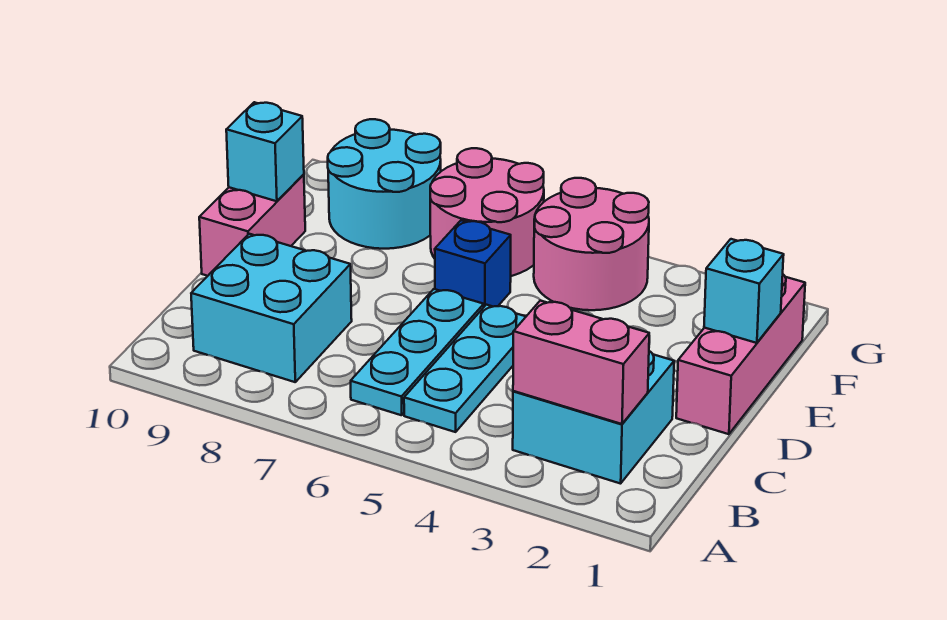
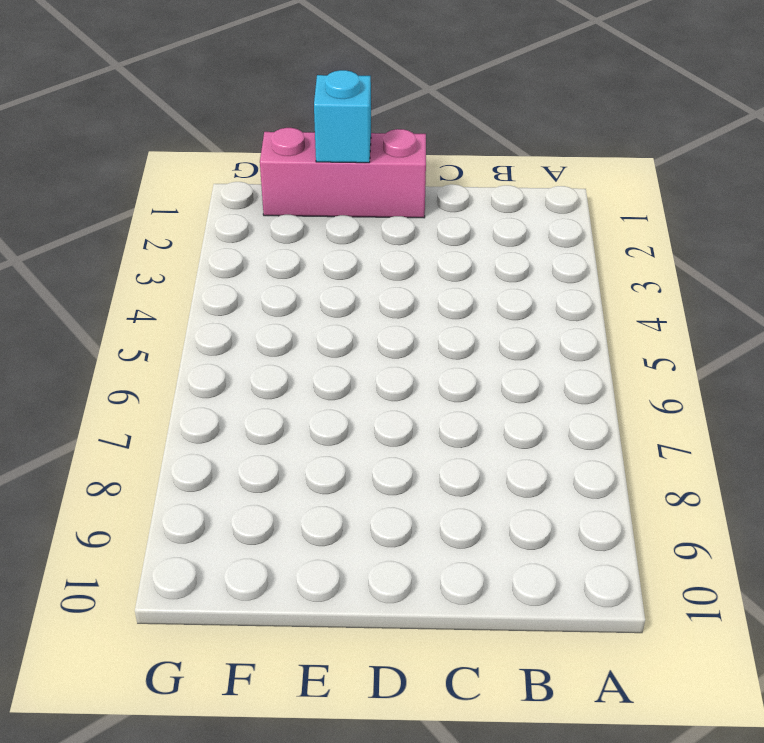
none -> cyan brick B2:C3 level 1
none -> cyan plate B5:D5 level 1
none -> cyan plate B6:D6 level 1

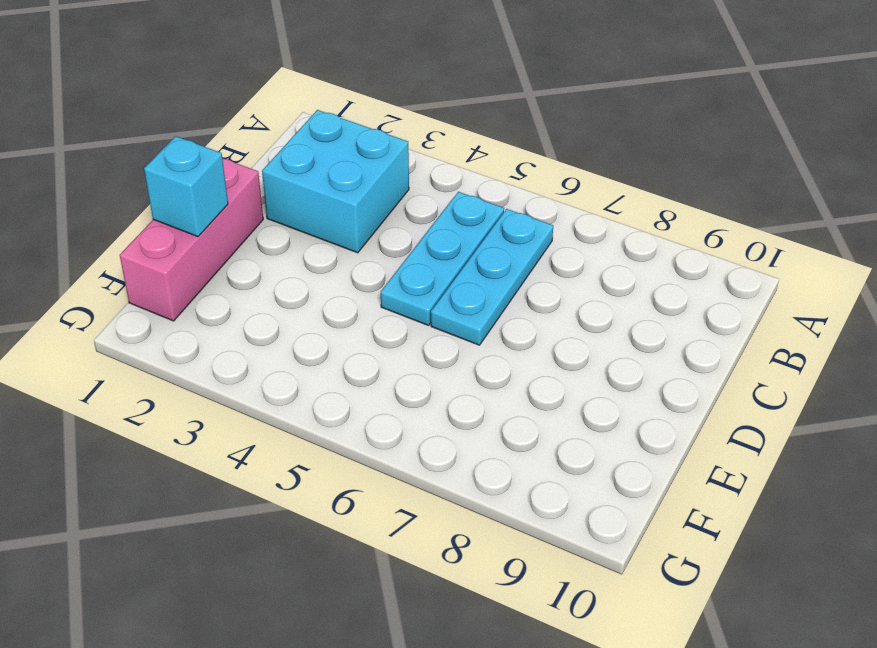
none -> cyan brick B8:C9 level 1
none -> pink brick D10:E10 level 1
none -> blue brick E6 level 1

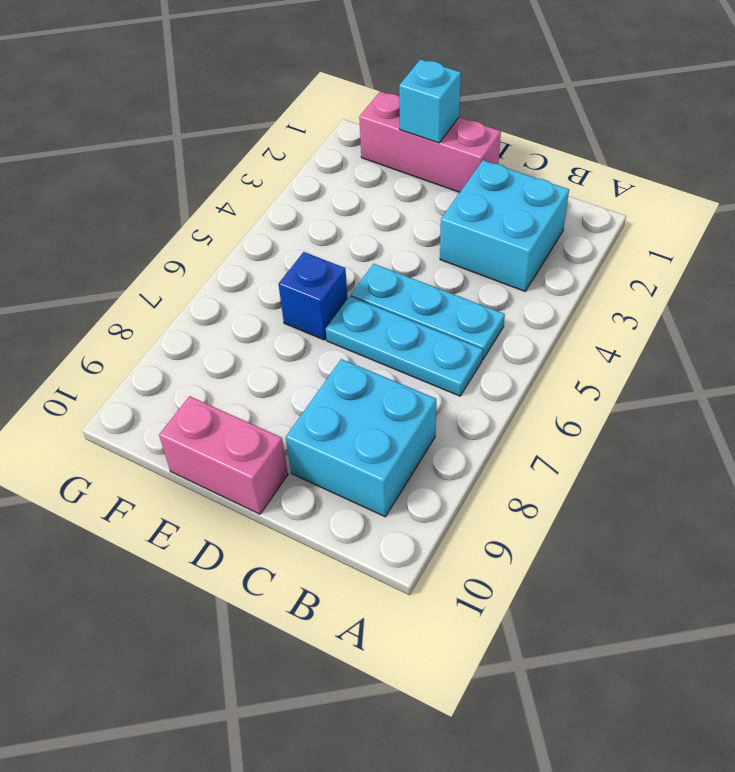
none -> pink round brick F4:G5 level 1
none -> pink round brick F6:G7 level 1
none -> cyan round brick F8:G9 level 1

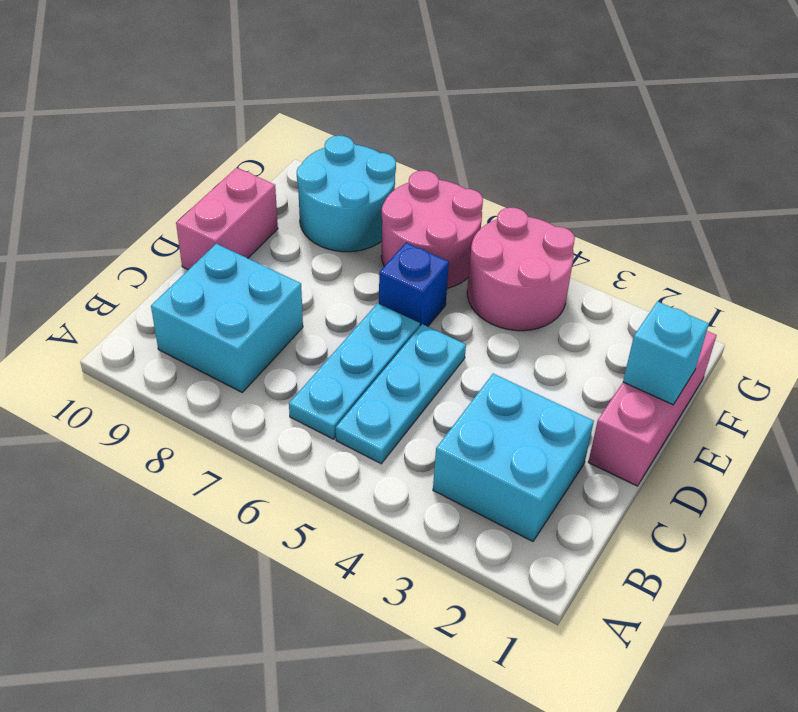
none -> pink brick B2:B3 level 2
none -> cyan brick E10 level 2

